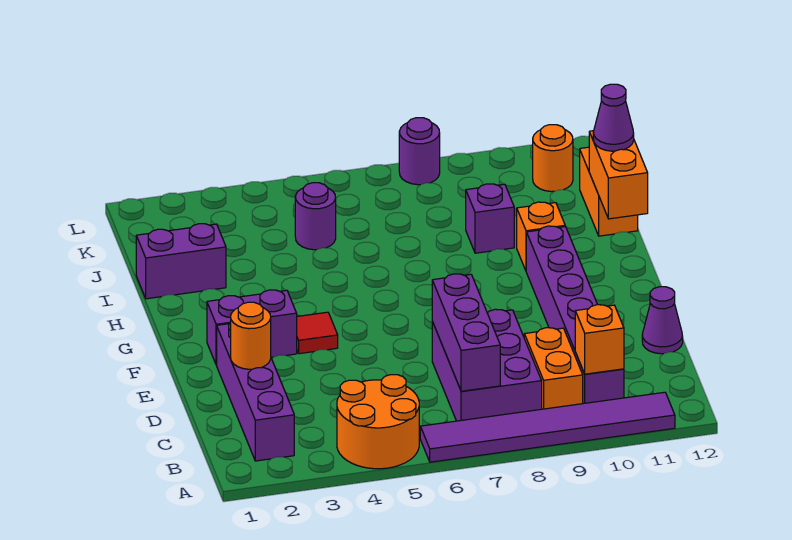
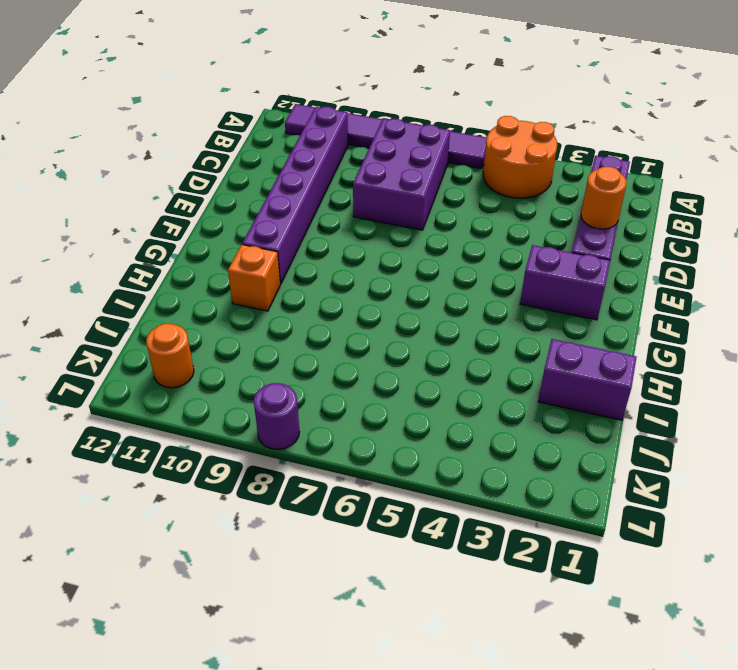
none -> orange brick B9:C9 level 1
none -> purple cone D12 level 1
none -> red tile F4 level 1

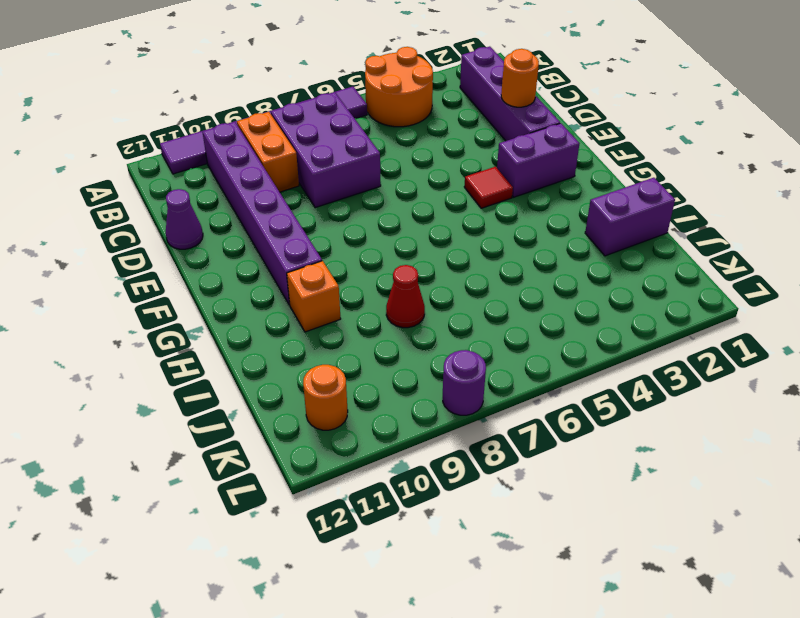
red cone I8 level 1 -> none
none -> purple brick I9 level 1
none -> orange brick I12:J12 level 1
none -> purple round brick J5 level 1

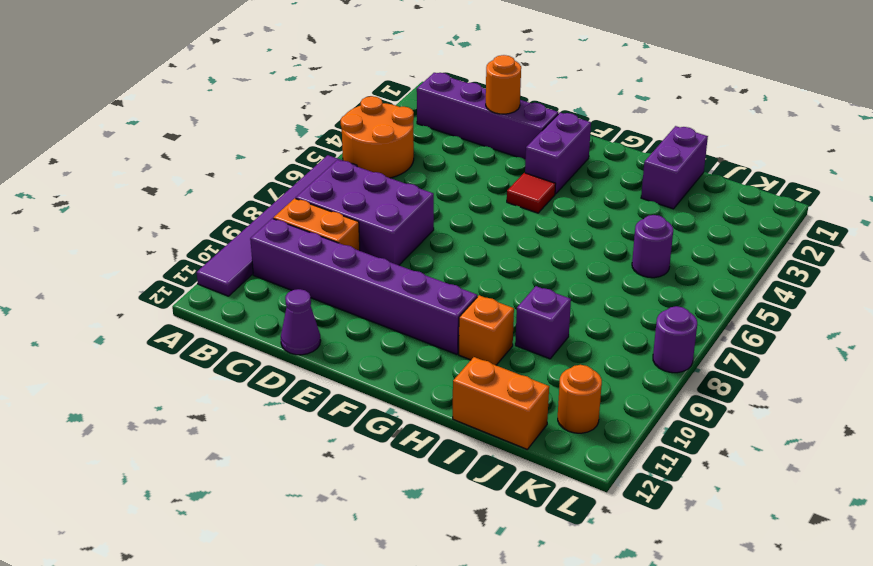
none -> purple brick B7:D7 level 2
none -> orange brick B10 level 2
none -> orange brick H12:I12 level 2

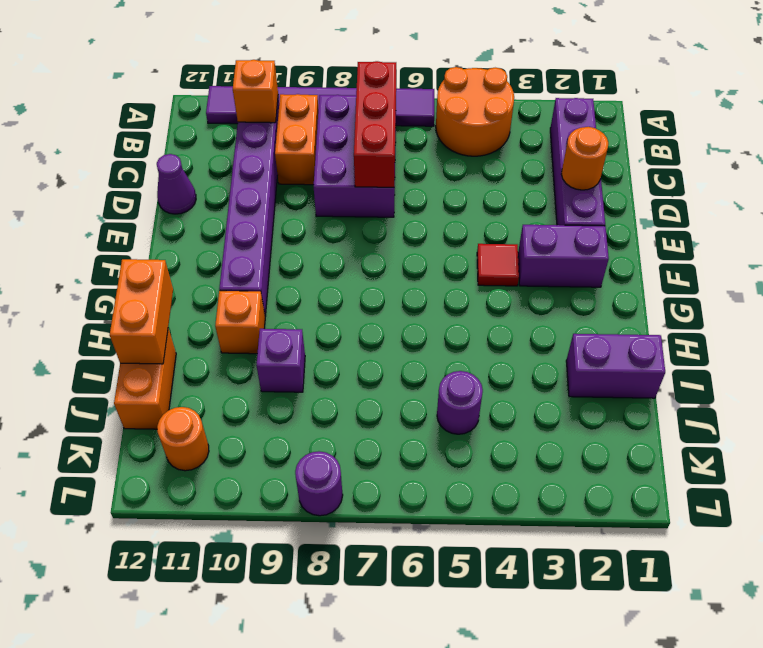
red brick B7:D7 level 2 -> purple brick B7:D7 level 2
none -> purple cone I12 level 3

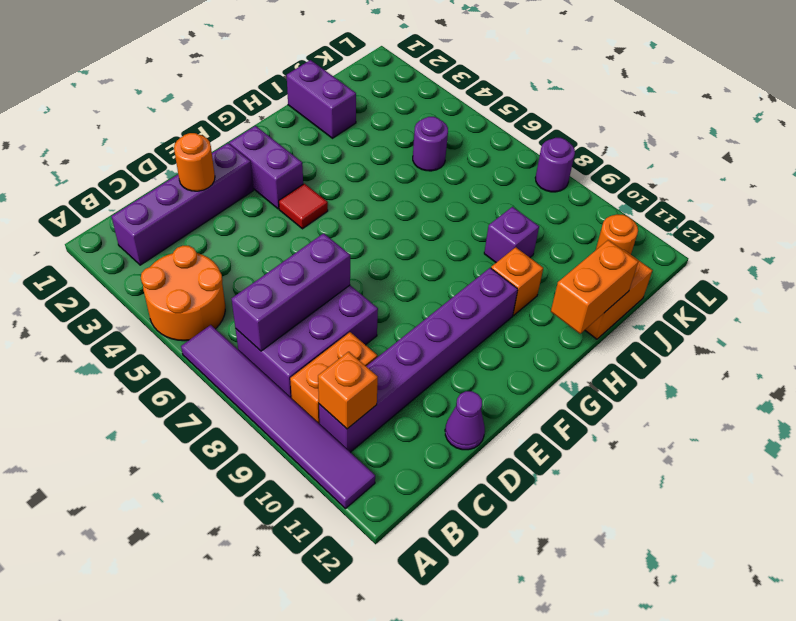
none -> purple cone I12 level 3

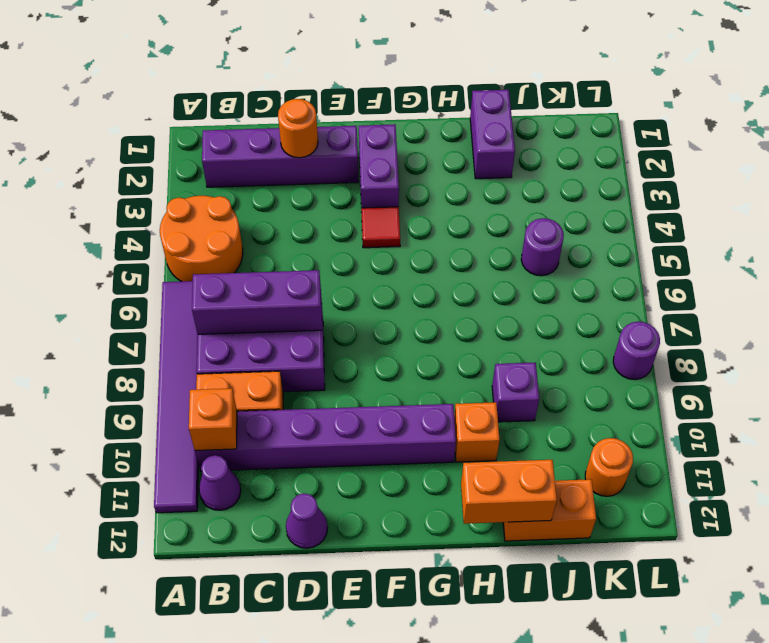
purple cone B11 level 1 -> purple cone I12 level 3

